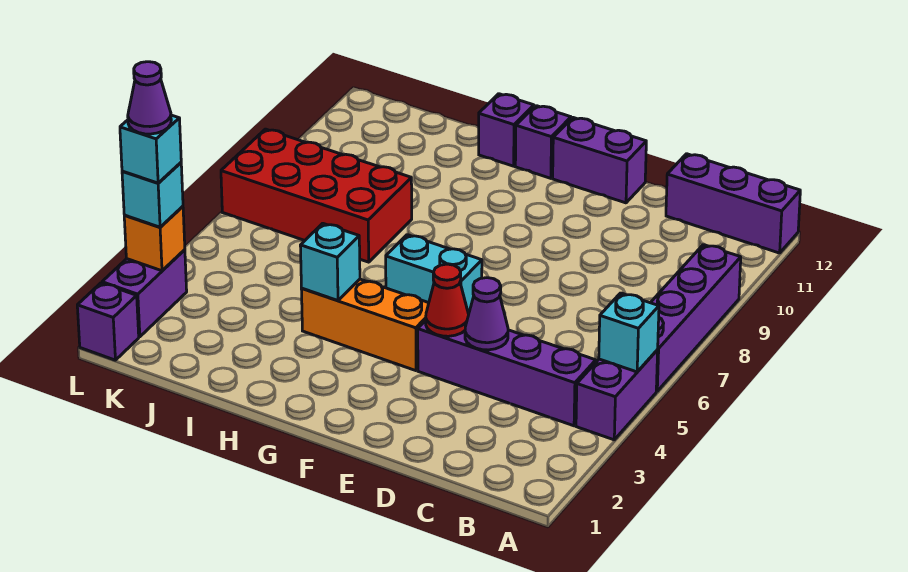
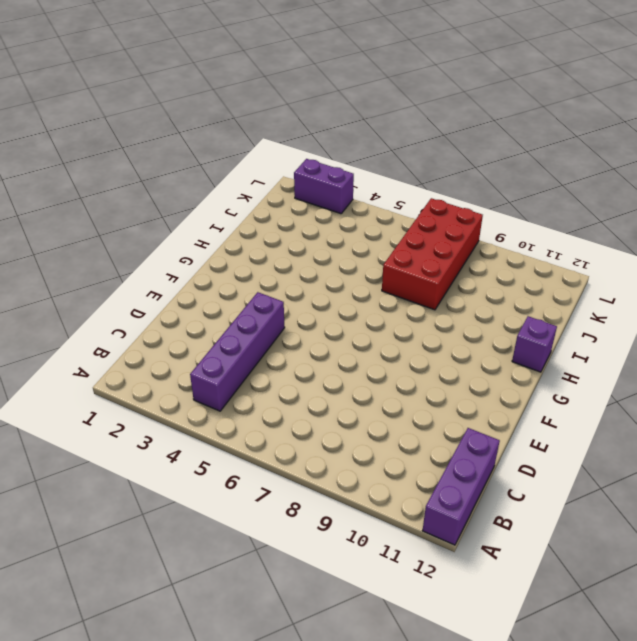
none -> purple brick A4:A5 level 1
none -> purple brick A6:A9 level 1
none -> purple brick E12:F12 level 1

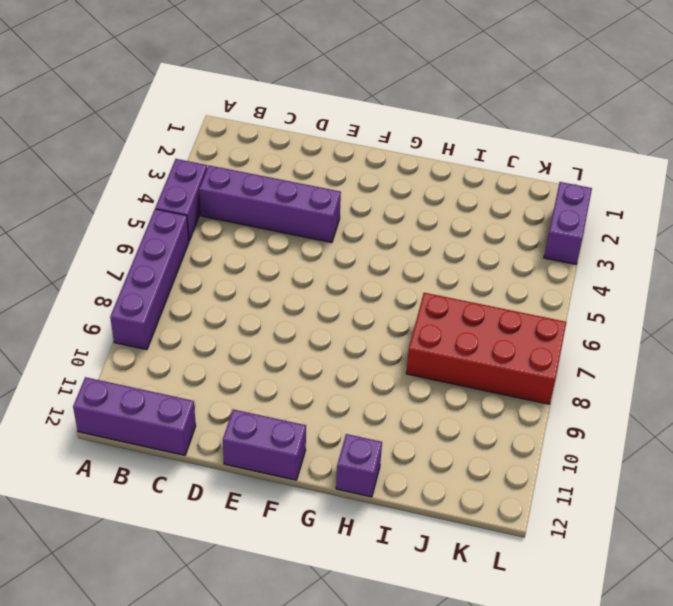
none -> orange brick F4:H4 level 1
none -> cyan brick F6:G6 level 1
none -> purple brick G12 level 1

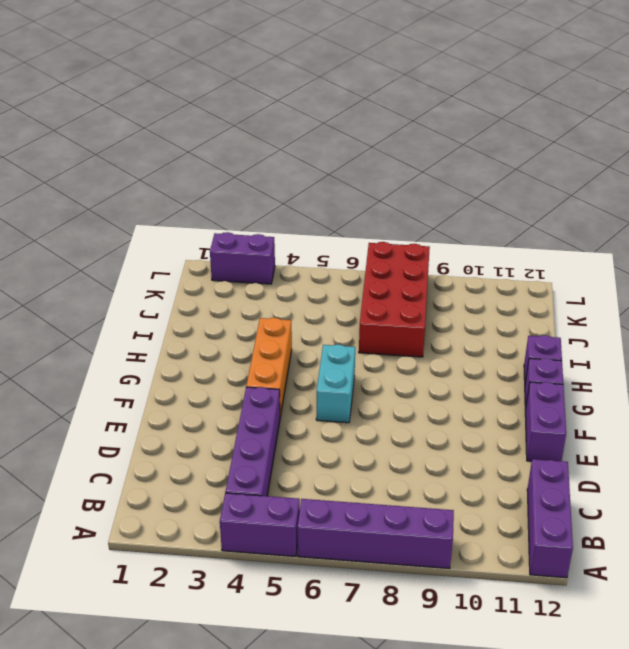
none -> purple brick L1 level 1
none -> cyan brick A5 level 2
none -> purple cone D4 level 2

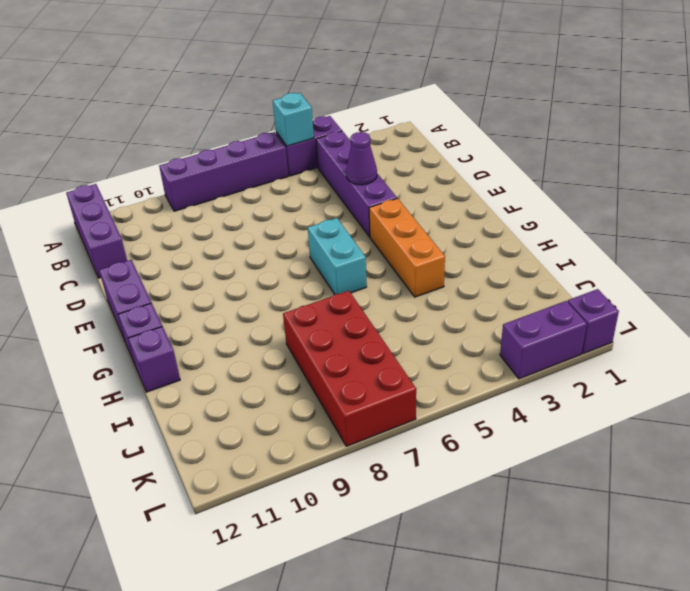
none -> red cone E4 level 2
none -> cyan brick H4 level 2
none -> orange brick L3 level 2

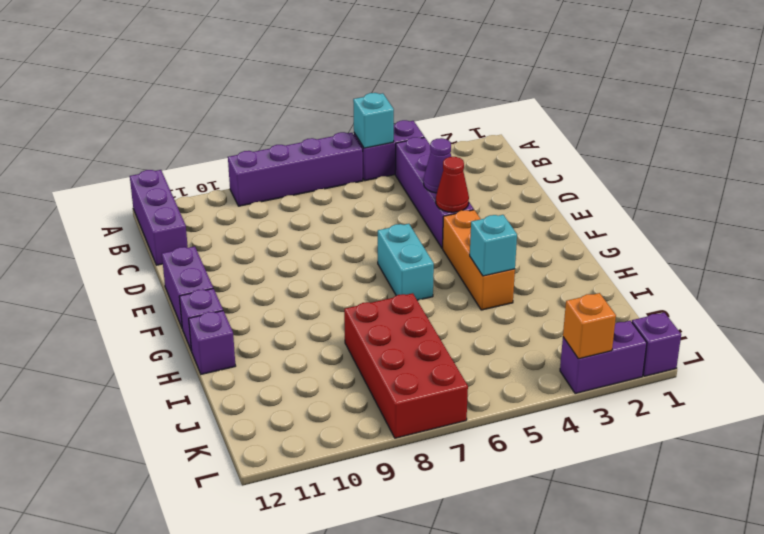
none -> cyan brick L3 level 3
none -> cyan brick L3 level 4
none -> purple cone L3 level 5

